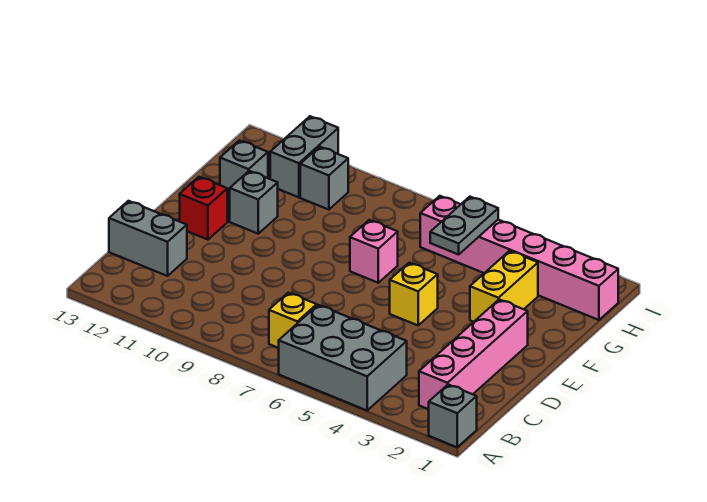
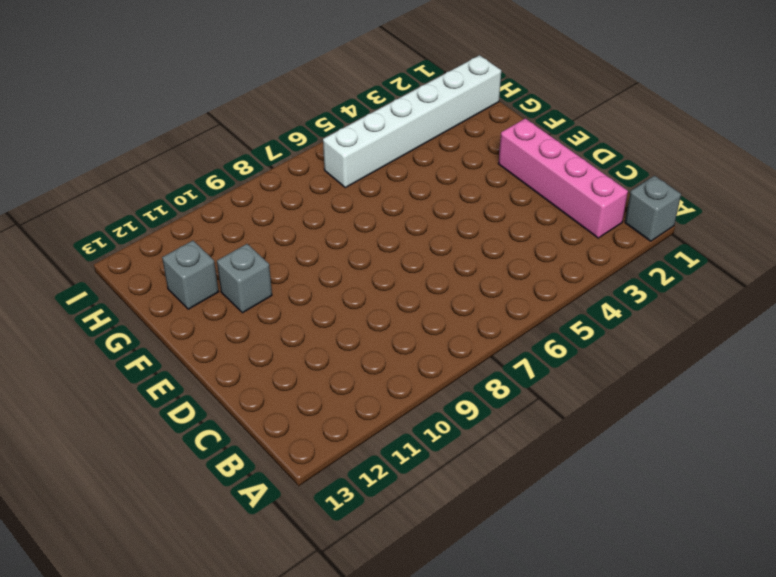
white brick H1:H6 level 1 -> pink brick H1:H6 level 1
none -> grey brick A4:B6 level 1
none -> yellow brick B7 level 1
none -> grey brick C12:C13 level 1

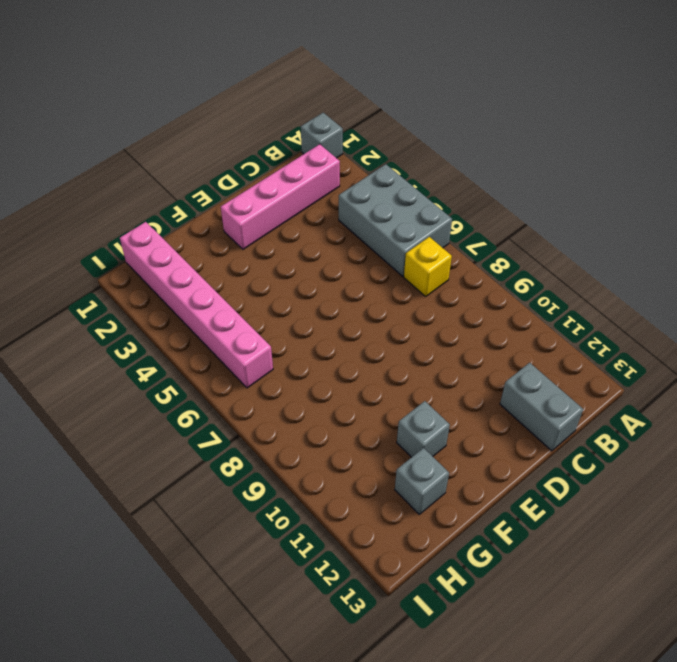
none -> yellow brick E5 level 1
none -> red brick E12 level 1
none -> yellow brick F3:G3 level 1

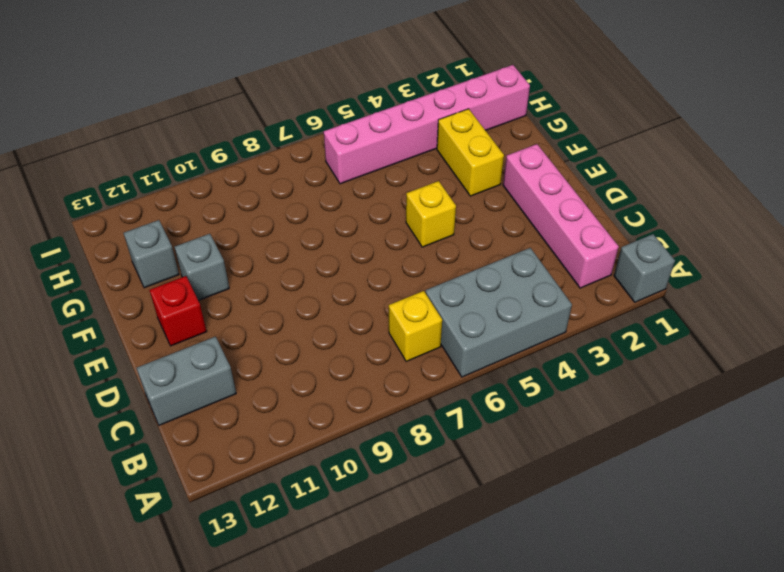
none -> pink brick F7 level 1
none -> grey brick H10 level 1
none -> grey brick H11:I11 level 1

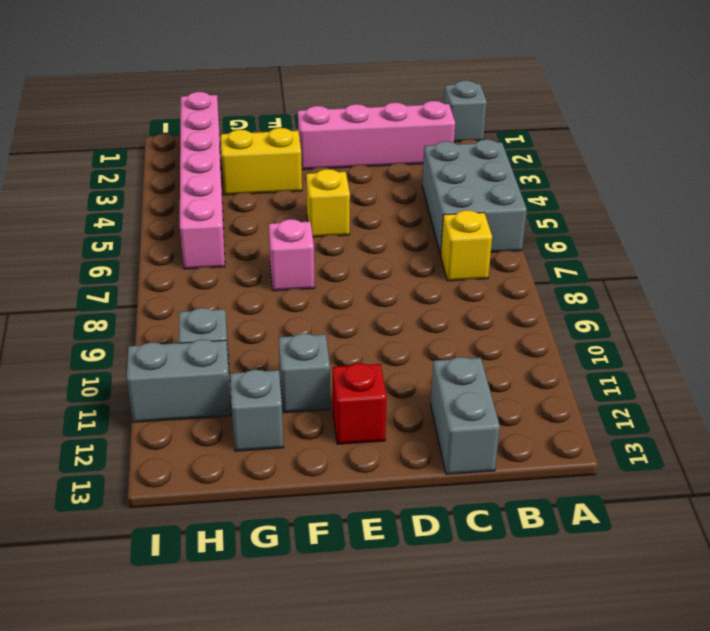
none -> grey plate G5:H5 level 2

